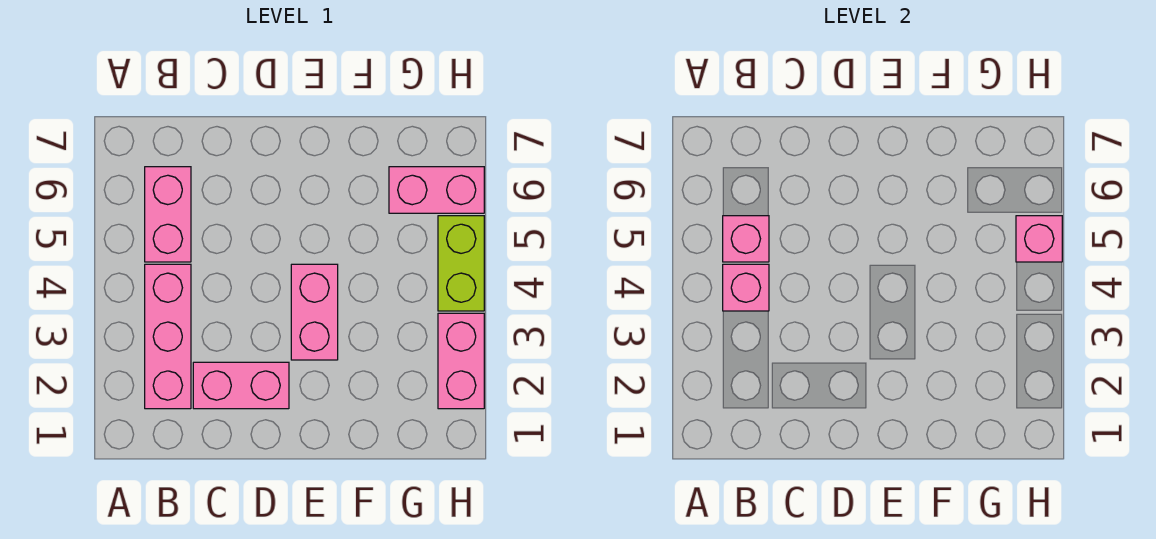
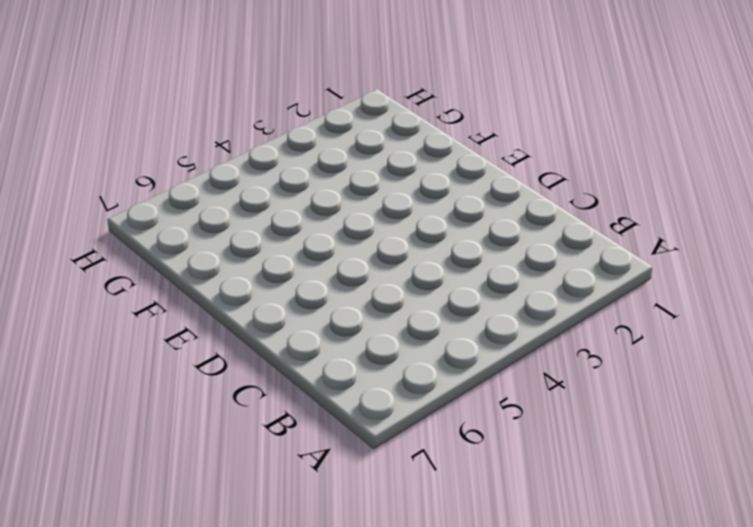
none -> pink brick B2:B4 level 1
none -> pink brick B5:B6 level 1

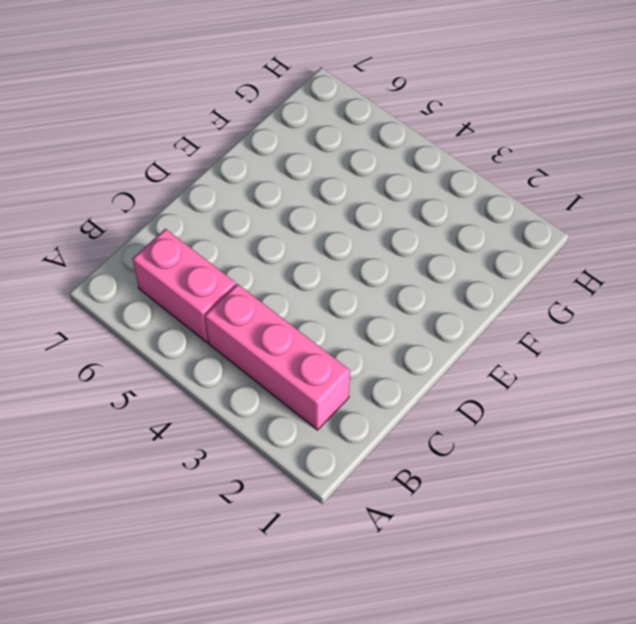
none -> pink brick C2:D2 level 1
none -> pink brick E3:E4 level 1

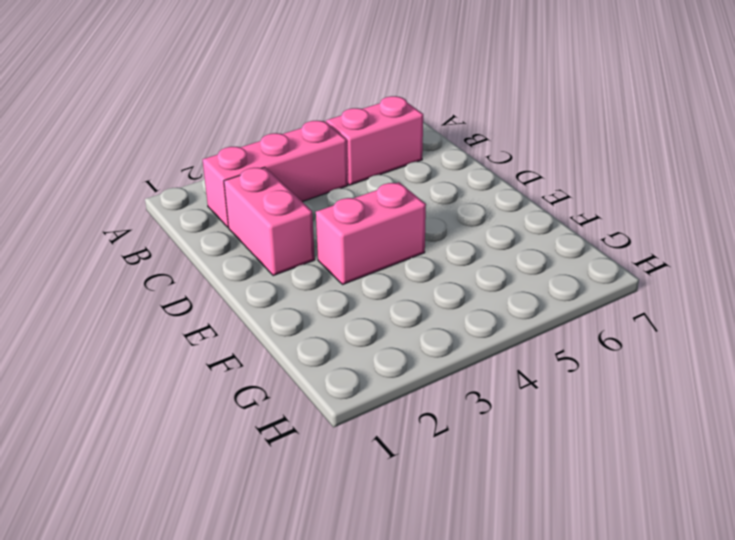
none -> pink brick G6:H6 level 1
none -> pink brick H2:H3 level 1

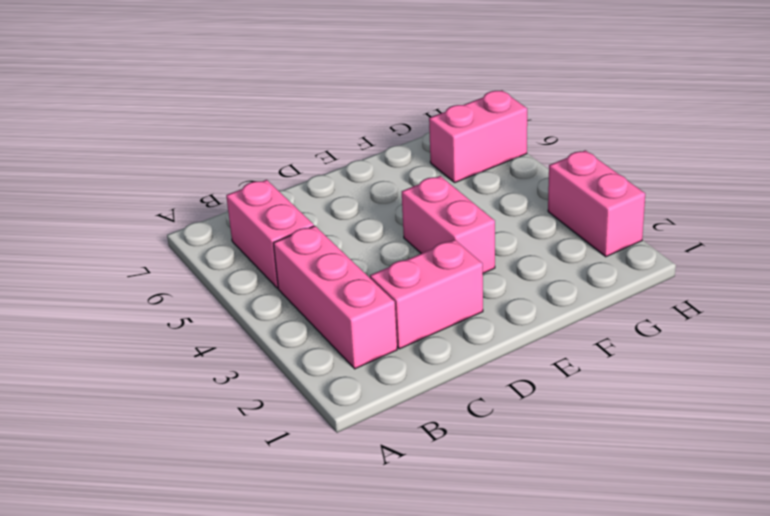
none -> lime brick H4:H5 level 1
none -> pink brick B4 level 2

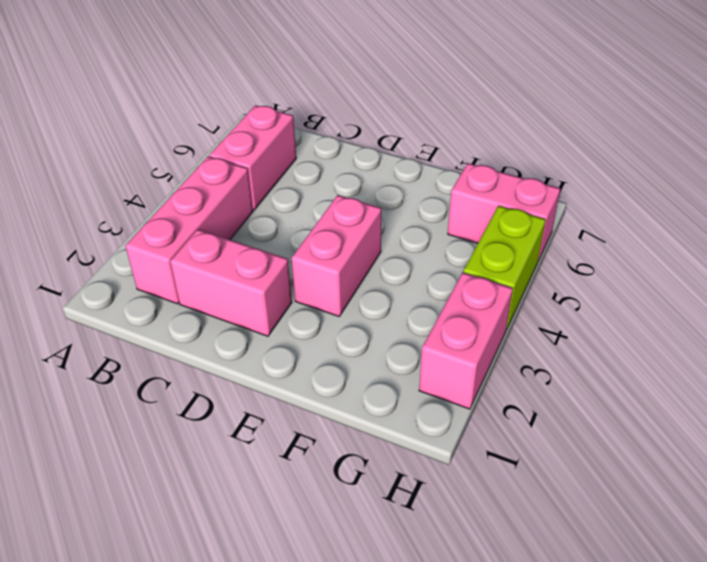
none -> pink brick B4 level 2
none -> pink brick B5 level 2

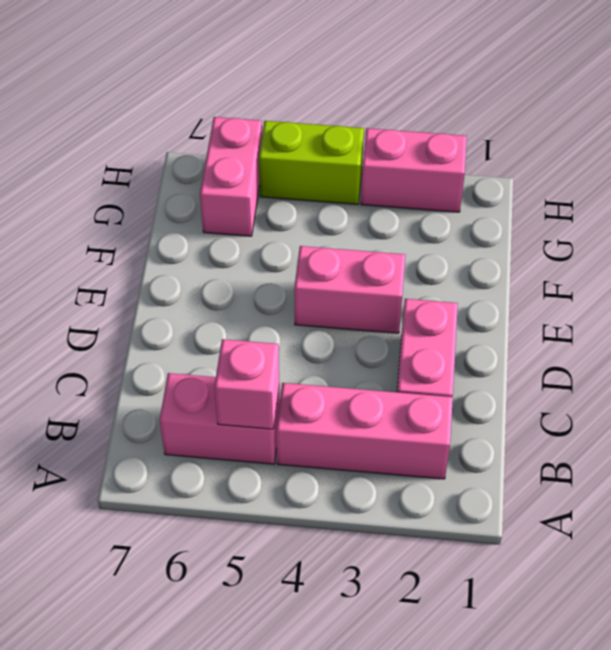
none -> pink brick B4 level 2
none -> pink brick H5 level 2

